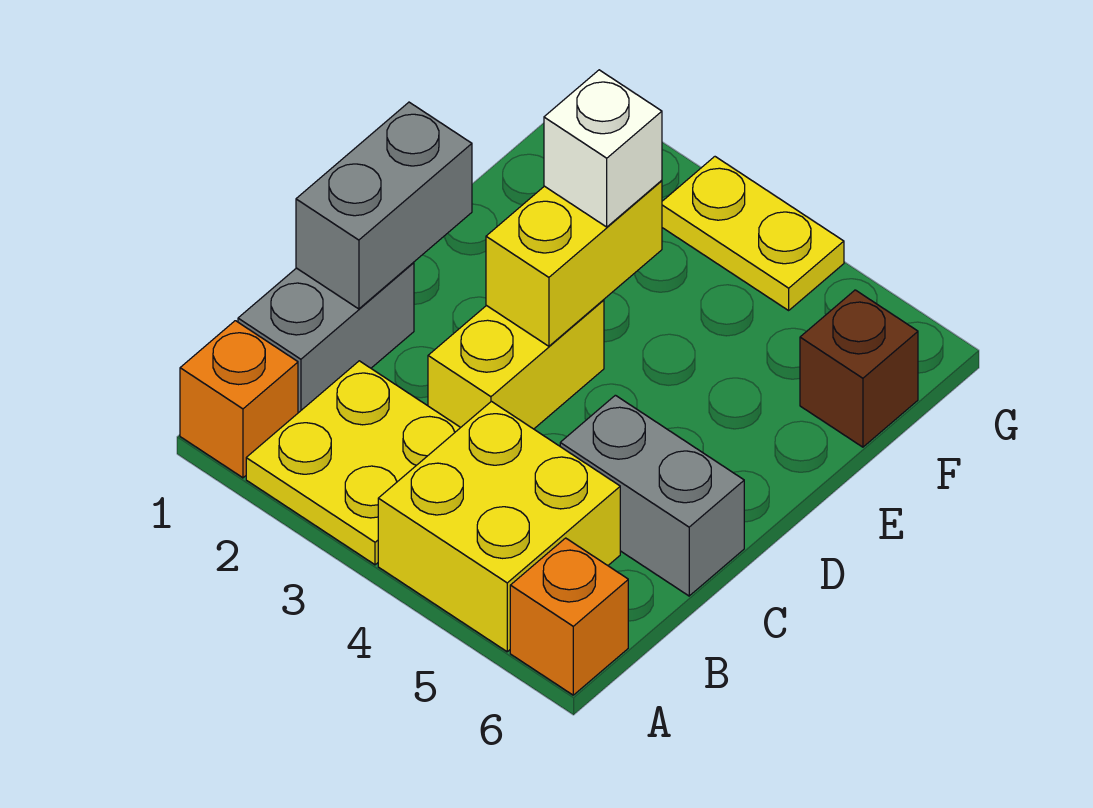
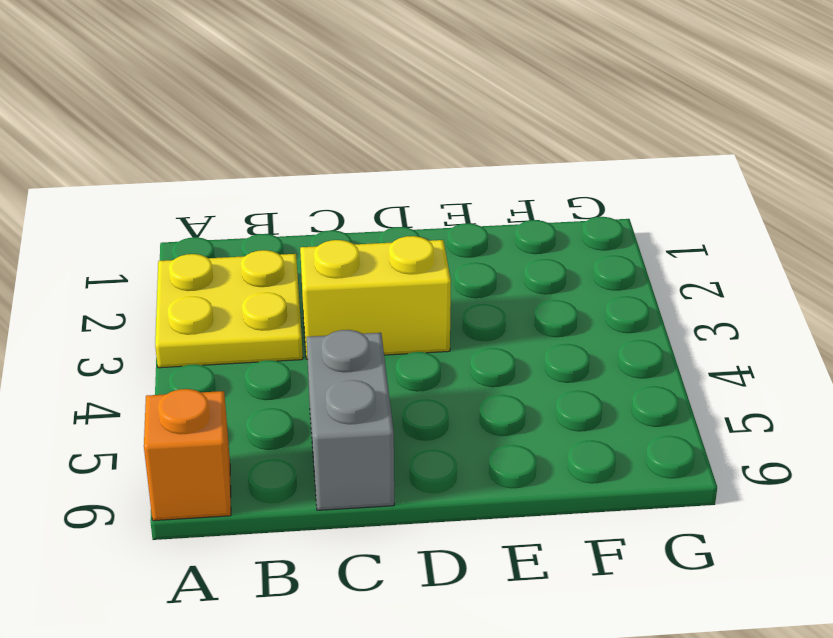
none -> orange brick A1 level 1
none -> yellow brick A4:B5 level 1
none -> grey brick B1:C1 level 1

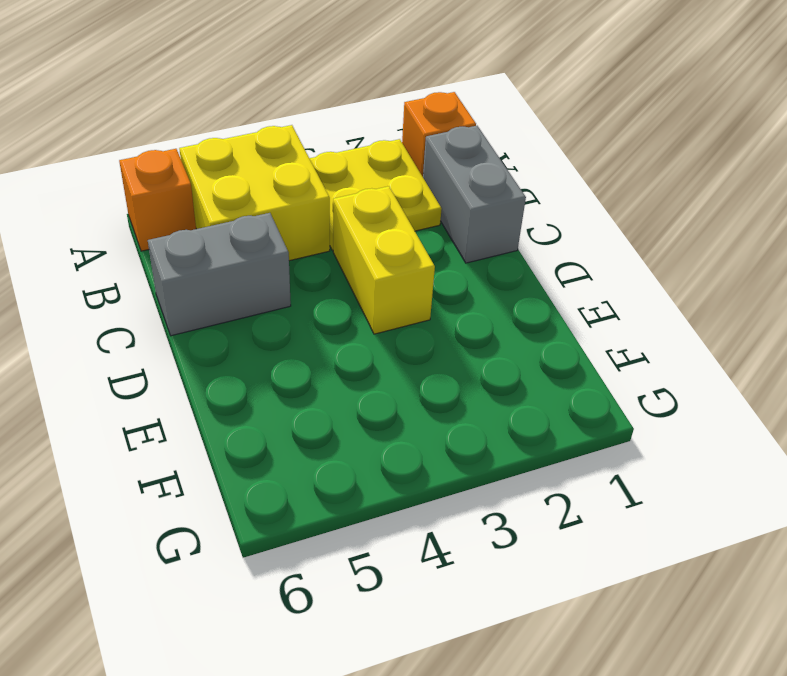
none -> brown brick F6 level 1
none -> yellow plate G3:G4 level 1
none -> grey brick C1:D1 level 2

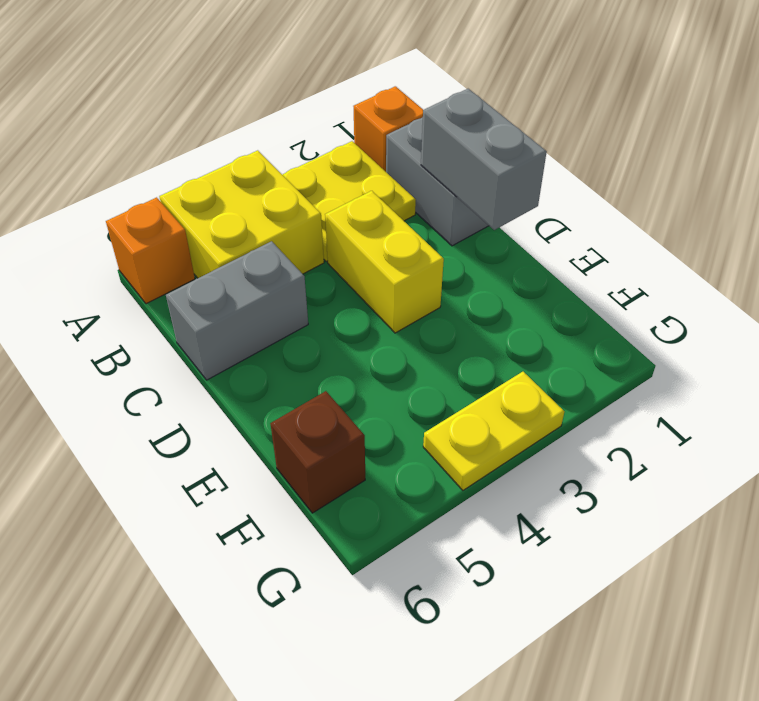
none -> yellow brick D3:E3 level 2
none -> white brick E3 level 3

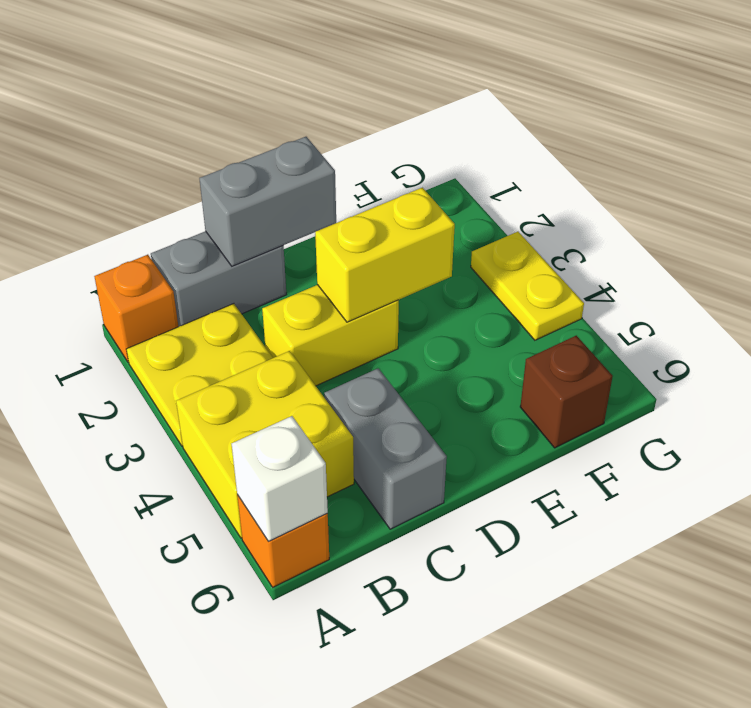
white brick A6 level 2 -> white brick E3 level 3

